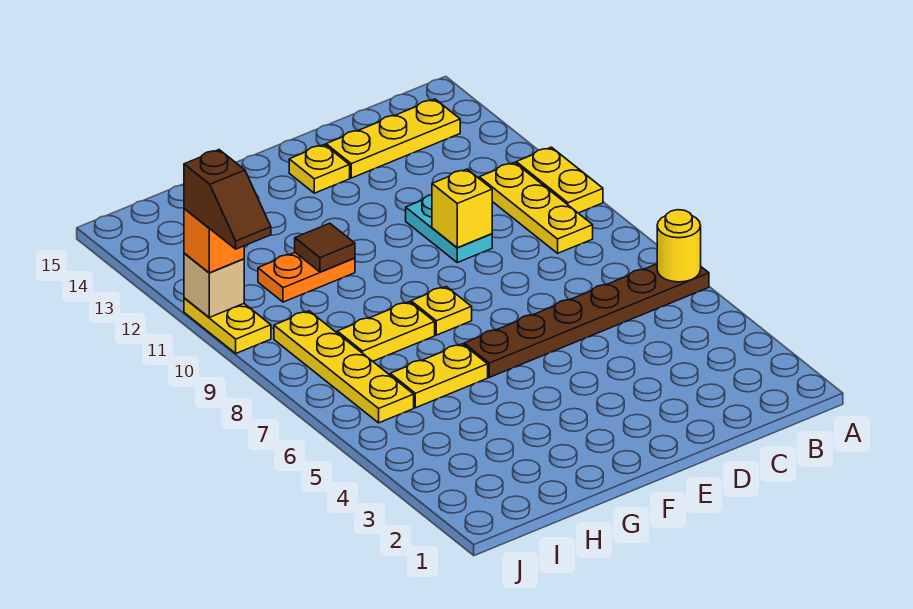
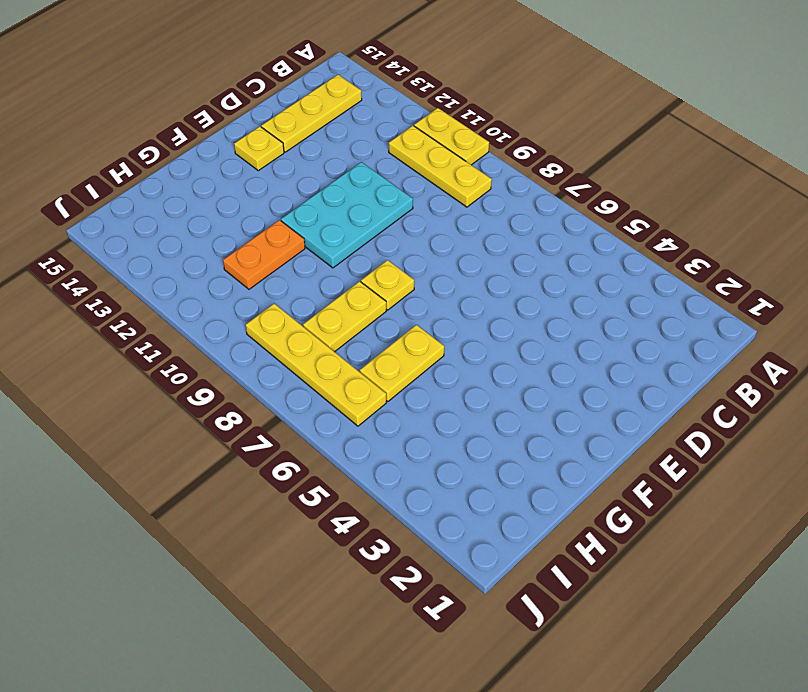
cyan plate D10:F11 level 1 -> cyan plate D10:D11 level 1
none -> brown plate A6:F6 level 1
none -> yellow plate J10:J11 level 1
none -> yellow round brick A6 level 2

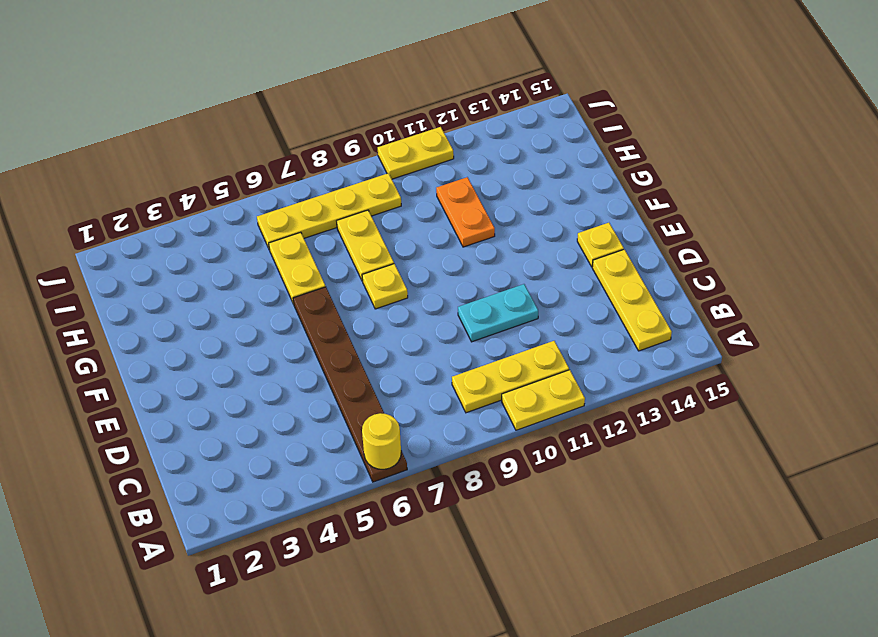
none -> yellow brick D10 level 2
none -> brown tile G11 level 2
none -> tan brick J11 level 2

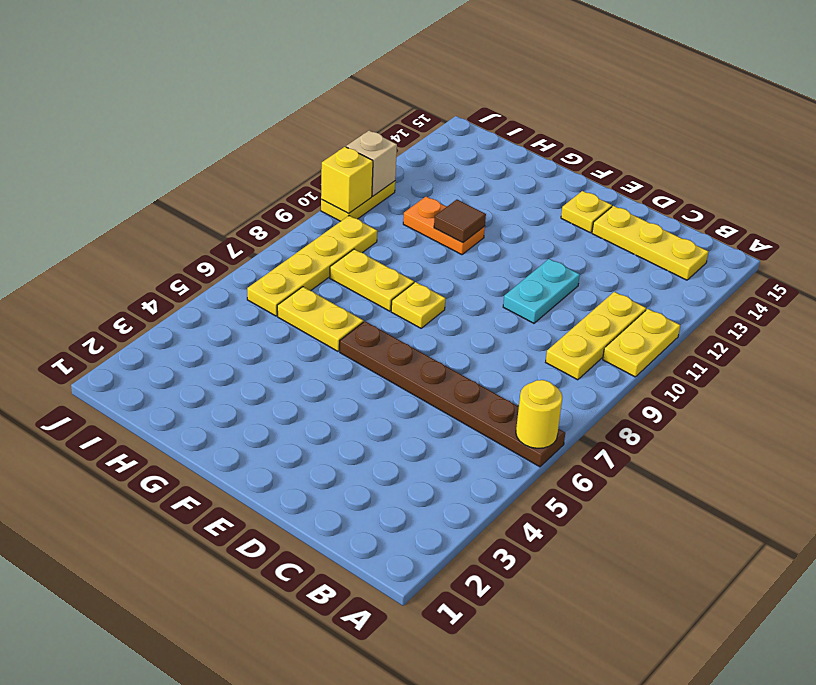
yellow brick J10 level 2 -> yellow brick D10 level 2
none -> orange brick J11 level 3
none -> brown slope J10:J11 level 4 top 11

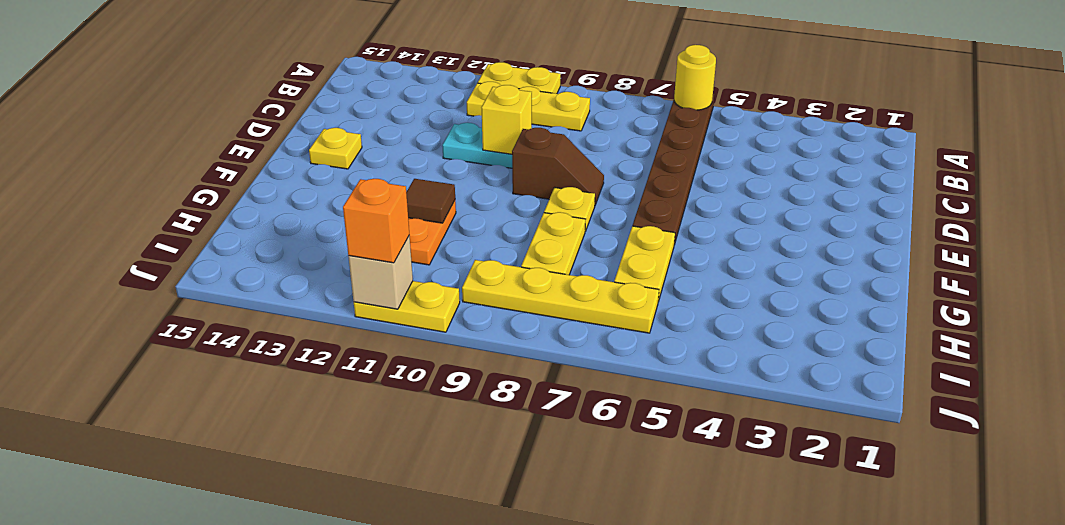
brown slope E8:E9 level 1 top 9 -> brown slope J10:J11 level 4 top 11
none -> yellow plate B14:D14 level 1

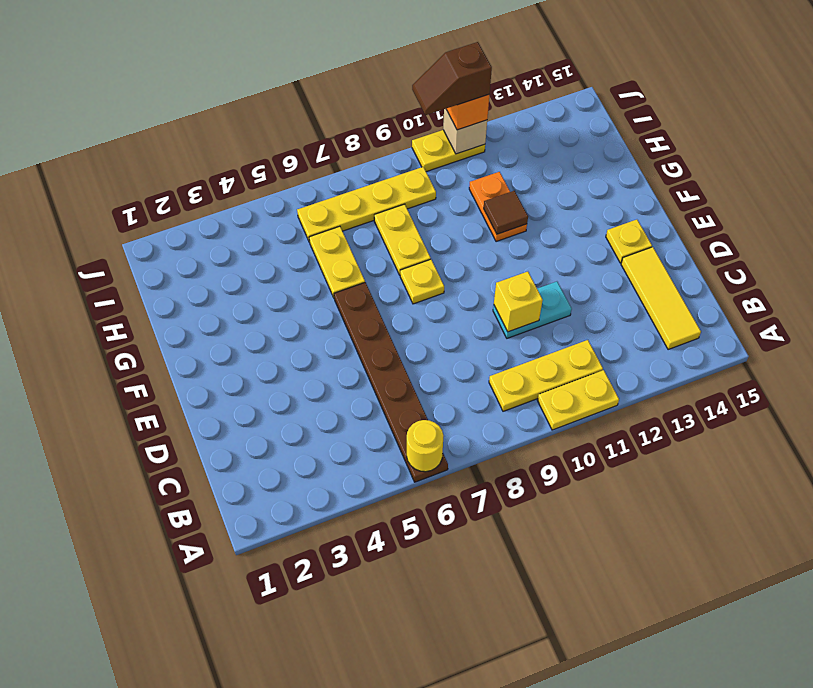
yellow tile B14:D14 level 1 -> yellow plate B14:D14 level 1

